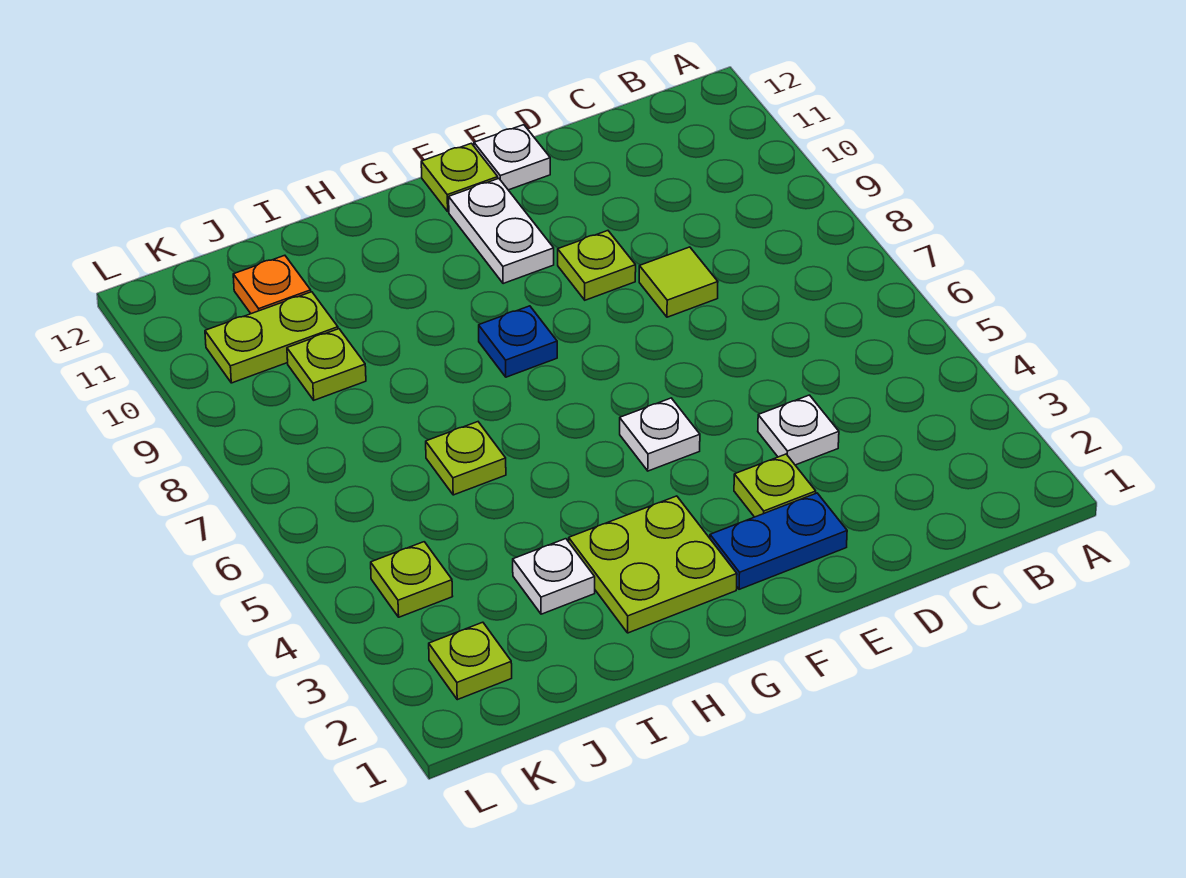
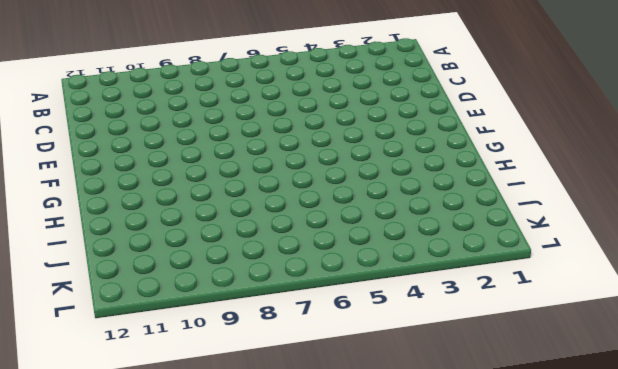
none -> white plate D4 level 1
none -> lime tile D8 level 1
none -> blue plate E2:F2 level 1

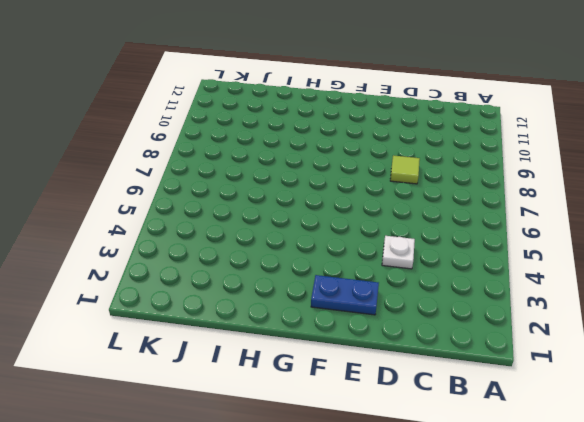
none -> lime plate E3 level 1
none -> lime plate E9 level 1
none -> white plate E12 level 1

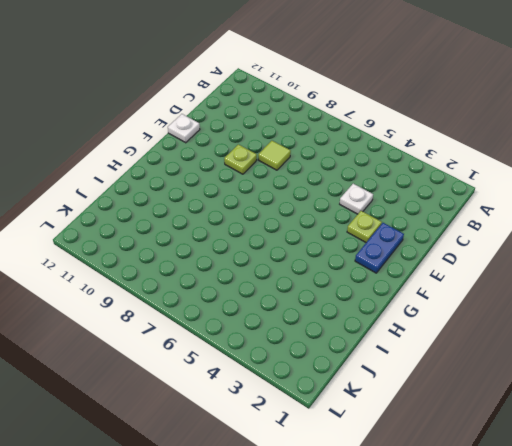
none -> white plate F5 level 1
none -> white plate F10:F11 level 1
none -> lime plate F12 level 1

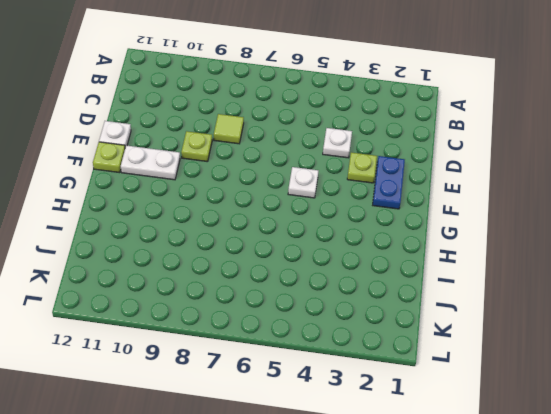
none -> lime plate G2:H3 level 1
none -> blue plate G8 level 1
none -> white plate I3 level 1

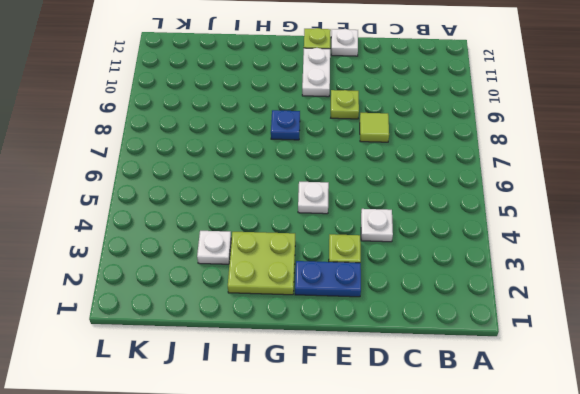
none -> lime plate I6 level 1
none -> lime plate J9 level 1
none -> lime plate J10:K10 level 1

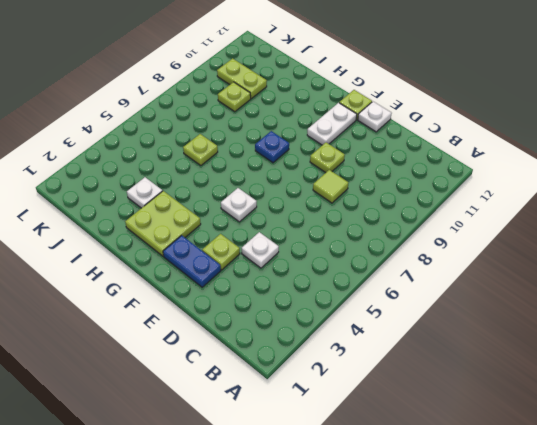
none -> orange plate J11 level 1
none -> lime plate K2 level 1
none -> lime plate K4 level 1

